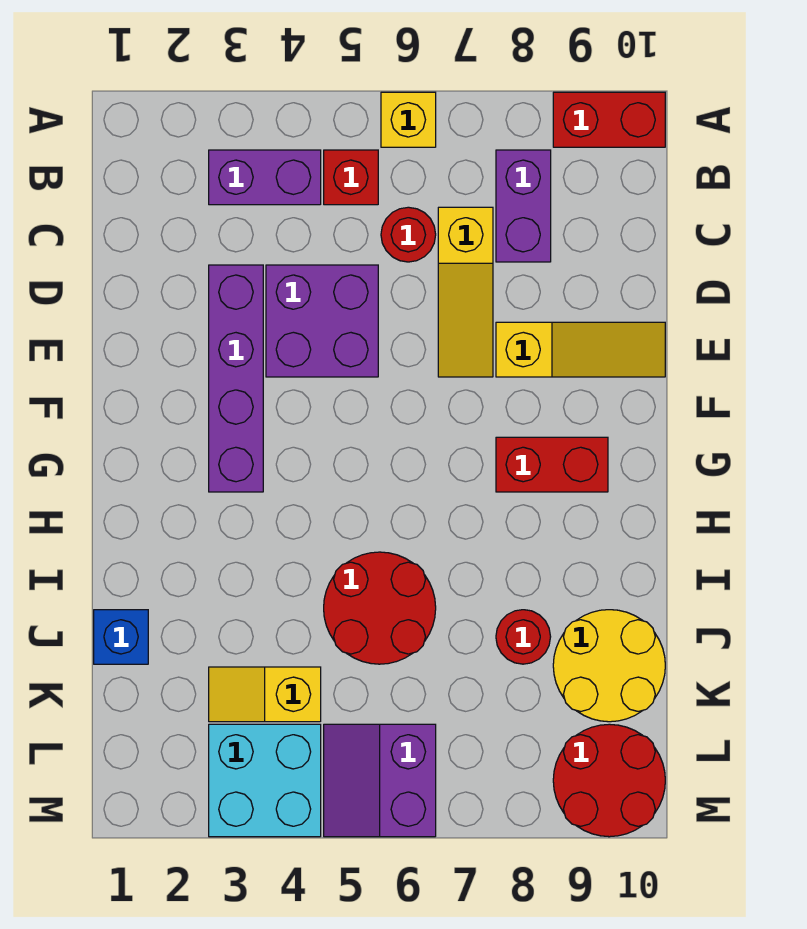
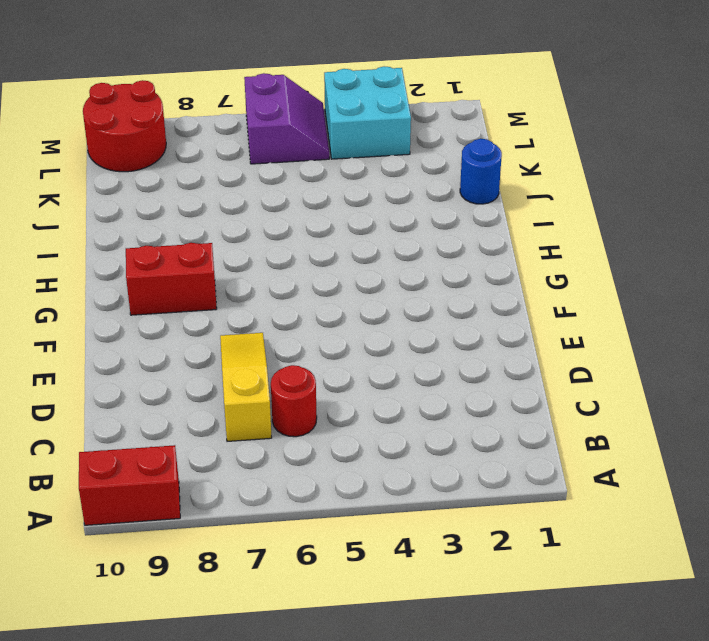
blue round brick J1 level 1 -> blue brick J1 level 1
none -> yellow brick A6 level 1
none -> purple brick B3:B4 level 1
none -> red brick B5 level 1

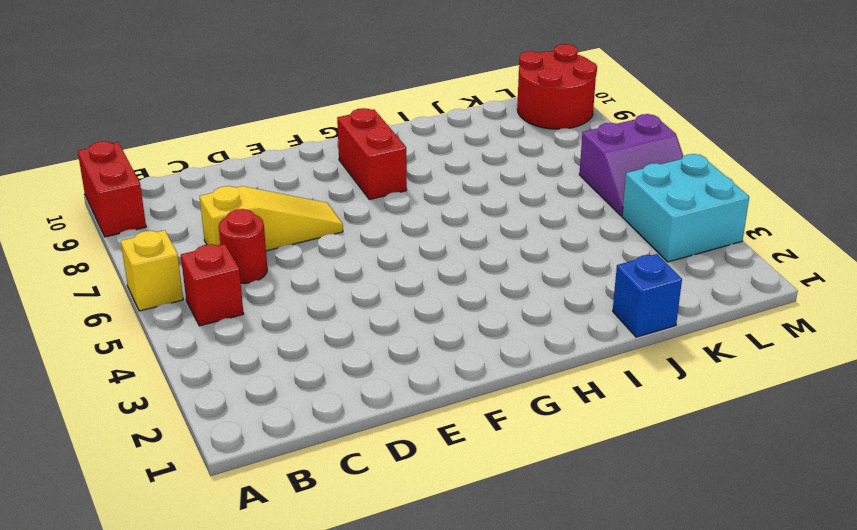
none -> purple brick B3:B4 level 1
none -> purple brick B8:C8 level 1
none -> purple brick D3:G3 level 1

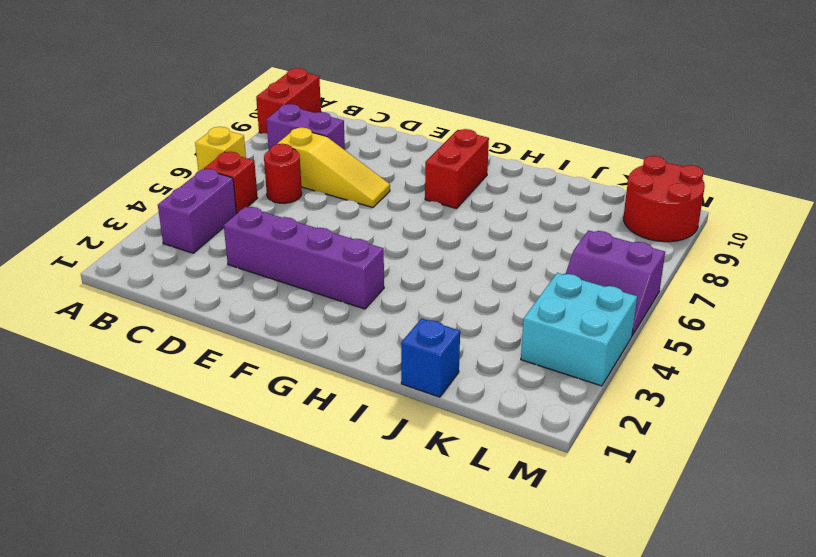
none -> purple brick D4:E5 level 1
none -> yellow slope E8:E10 level 1 top 8
none -> red round brick I5:J6 level 1

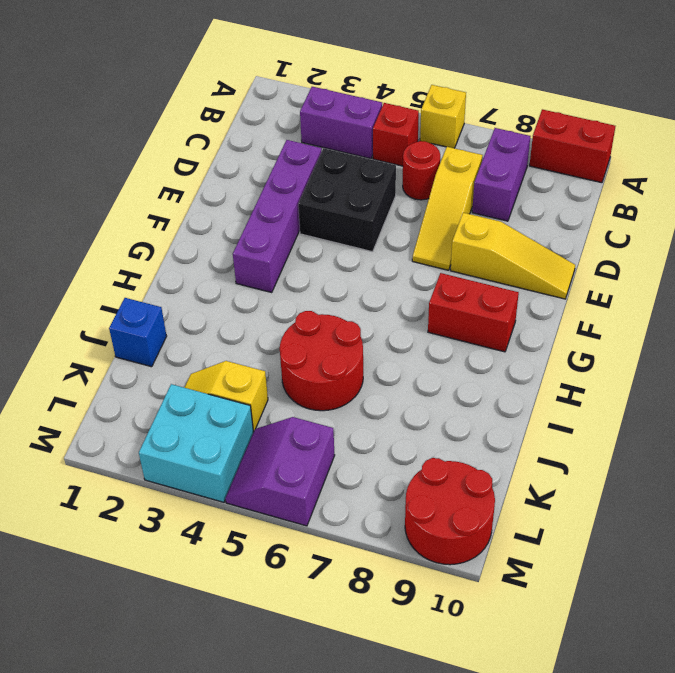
black brick D4:E5 level 1 -> purple brick D4:E5 level 1
none -> red round brick J8 level 1
none -> yellow round brick J9:K10 level 1

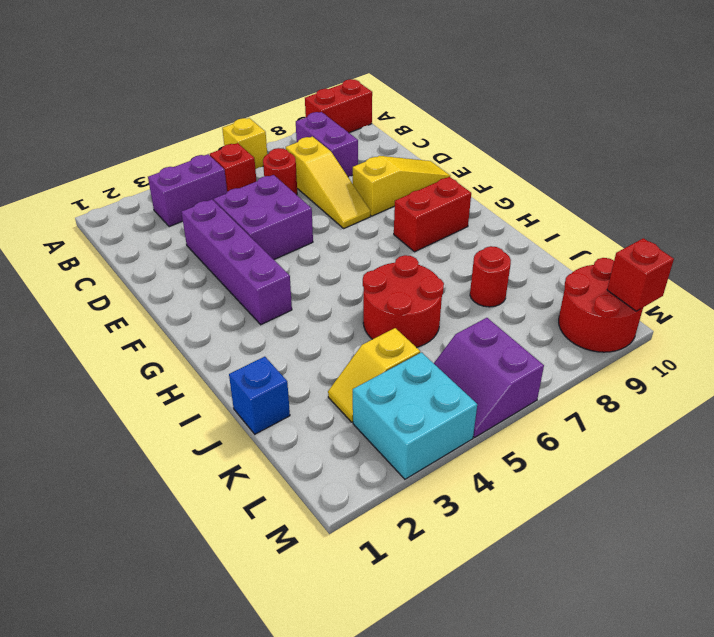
red brick M10 level 2 -> none
none -> yellow round brick J9:K10 level 1

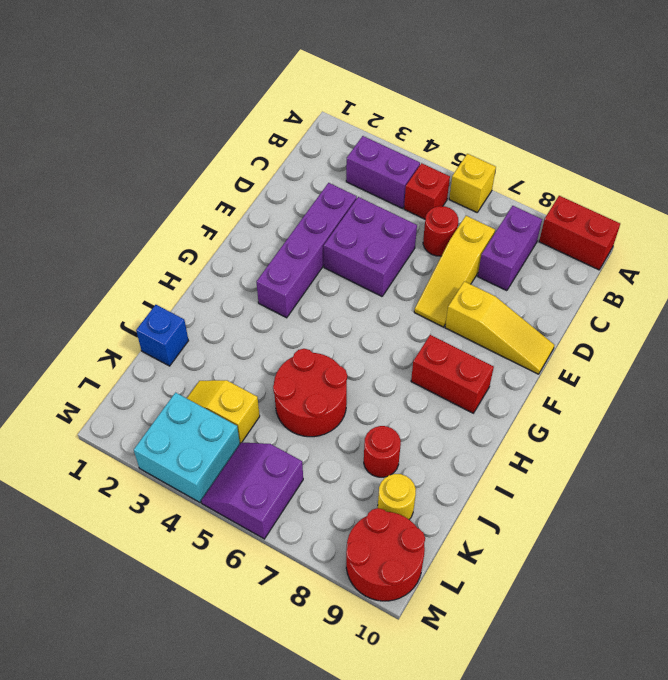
yellow round brick K9 level 1 -> yellow round brick J9:K10 level 1

